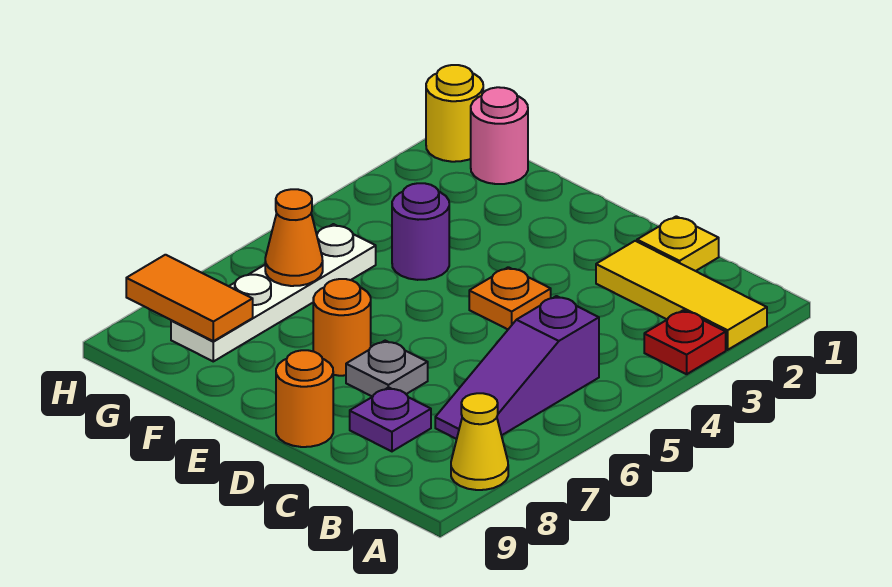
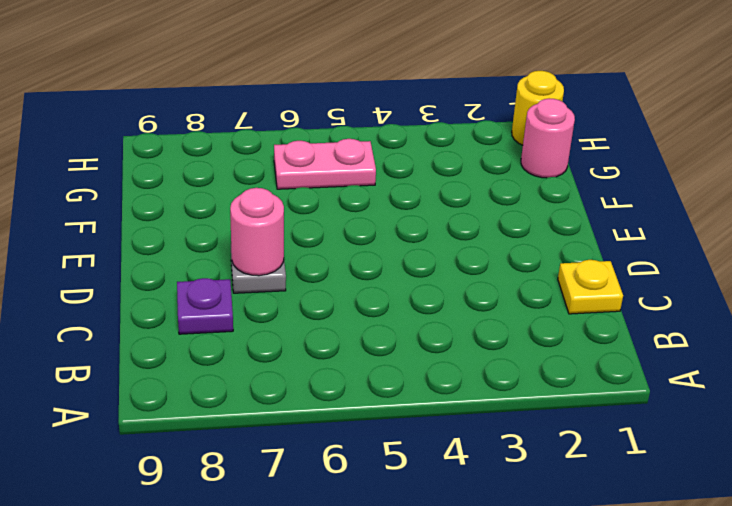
pink round brick D7 level 2 -> none
pink plate G5:G6 level 1 -> white plate G5:G8 level 1
none -> yellow tile A2:C2 level 1
none -> red plate A3 level 1
none -> yellow cone A8 level 1

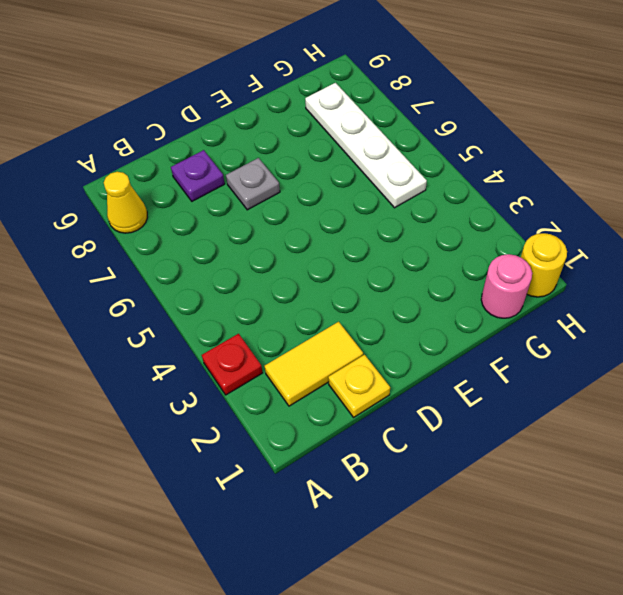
yellow tile B2:C2 level 1 -> yellow tile A2:C2 level 1
none -> purple slope B5:B7 level 1 top 5
none -> orange plate D4 level 1
none -> orange round brick D9 level 1

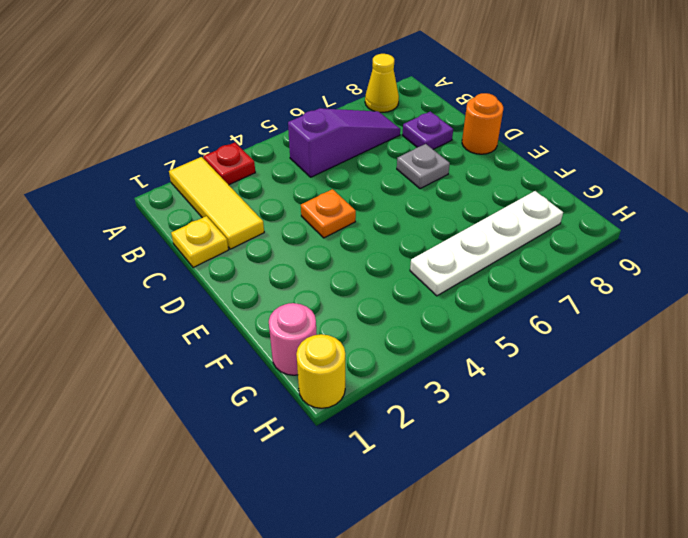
none -> orange round brick E7 level 1
none -> purple round brick F4 level 1
none -> orange cone G6 level 2

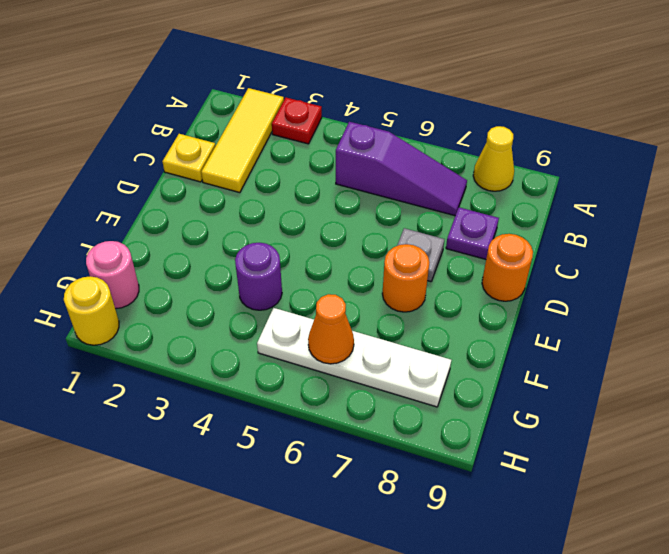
none -> orange plate D4 level 1
none -> orange tile G8:H8 level 2

